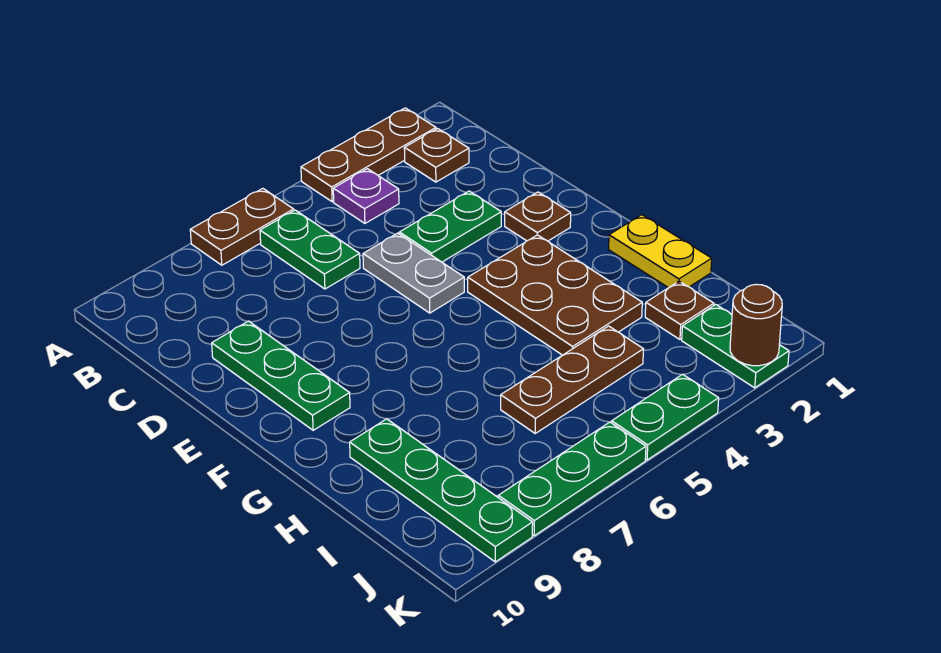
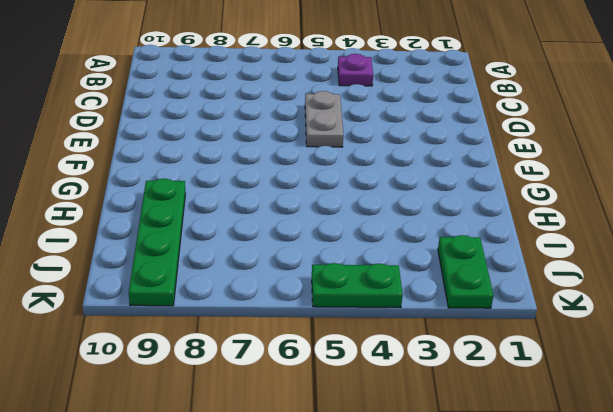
none -> brown plate A2:A4 level 1
none -> brown plate A6:A7 level 1
none -> brown plate B2 level 1

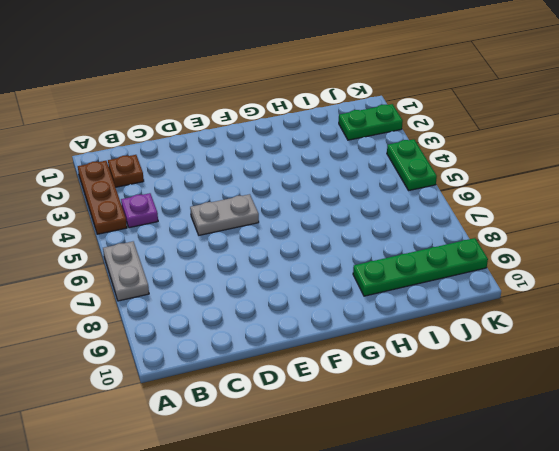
grey plate A6:A7 level 1 -> brown plate A6:A7 level 1
none -> green plate B6:C6 level 1
none -> green plate D3:D4 level 1
none -> green plate D9:F9 level 1

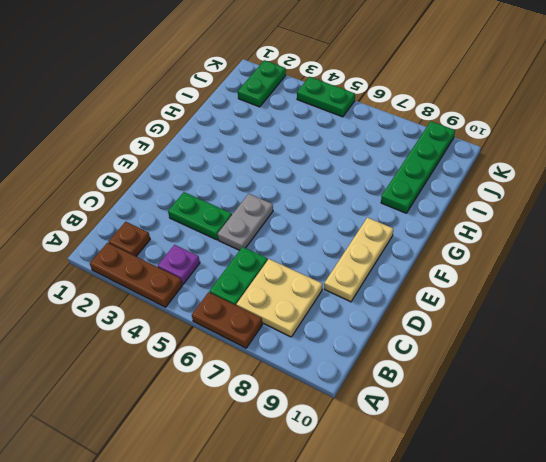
tan plate B7:C8 level 1 -> none
tan plate D9:F9 level 1 -> green plate D9:F9 level 1
none -> brown plate E2 level 1
none -> brown plate F3:H4 level 1
none -> yellow plate G1:H1 level 1

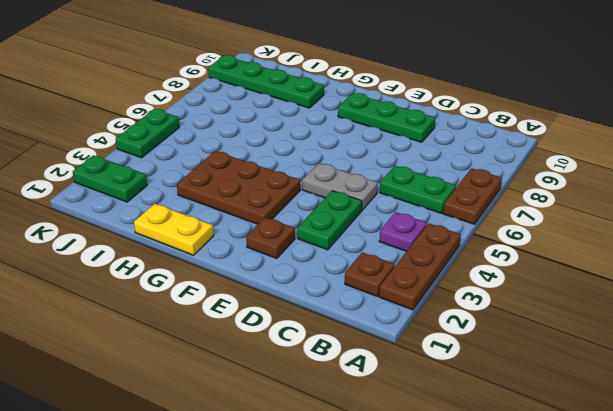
none -> brown plate I2 level 1
none -> brown plate I4:I6 level 1
none -> green plate K6:K8 level 1

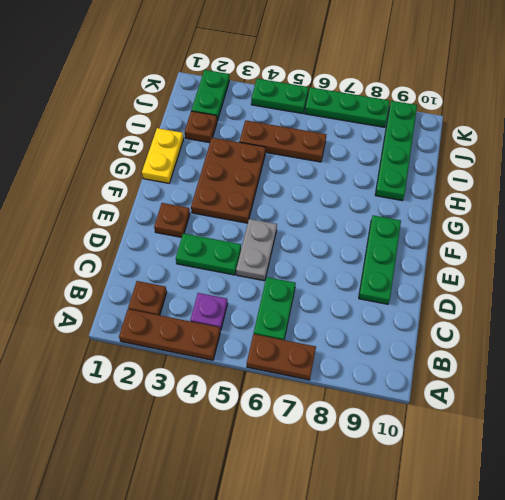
none -> brown round brick K2 level 2

